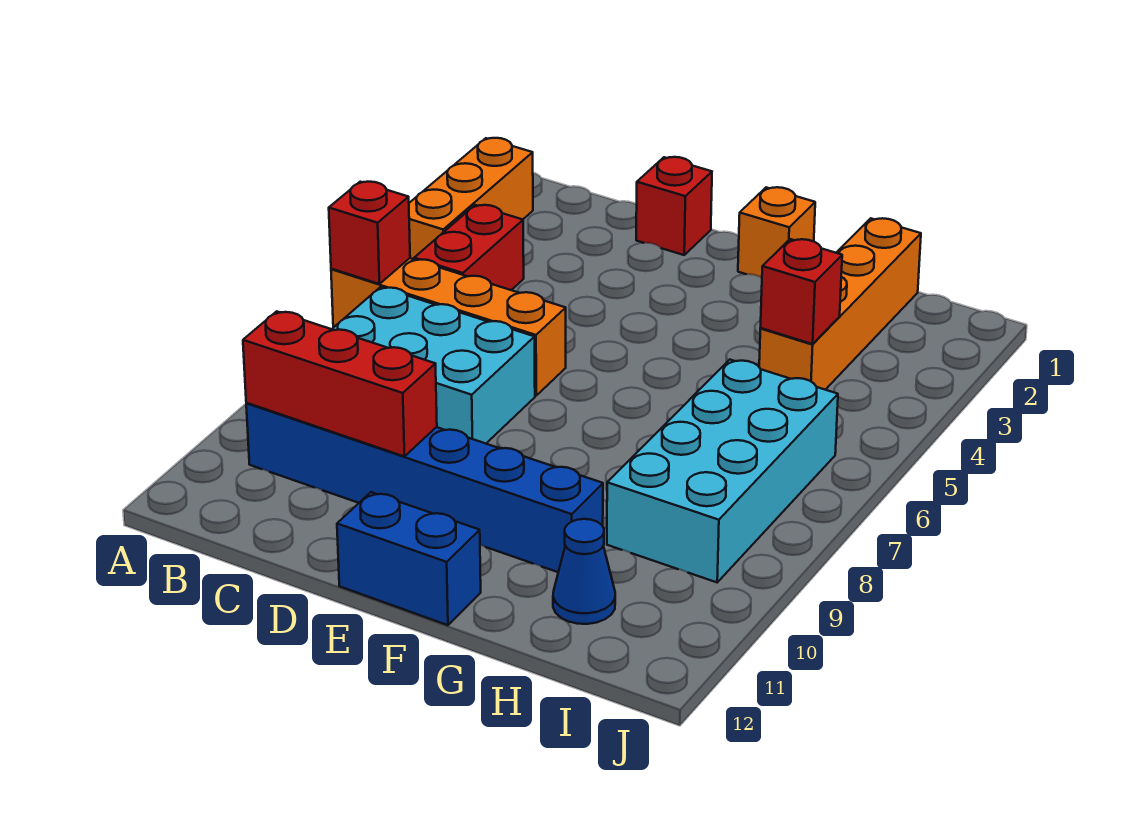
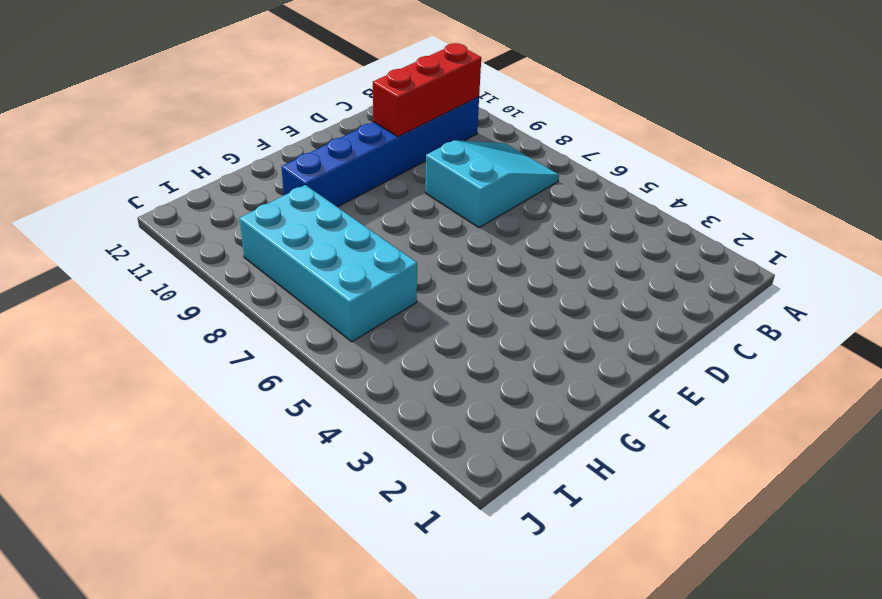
cyan slope B7:D8 level 1 top D -> cyan brick B7:D8 level 1
none -> orange brick A2:A4 level 1
none -> orange brick A6:D6 level 1
none -> red brick B4:B5 level 1

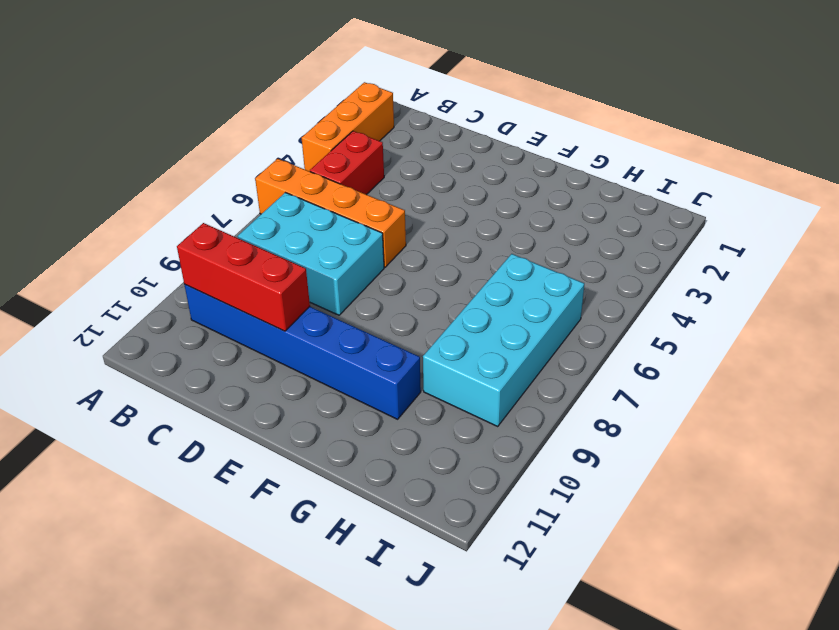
none -> red brick D1 level 1
none -> blue brick E12:F12 level 1
none -> orange brick F1 level 1

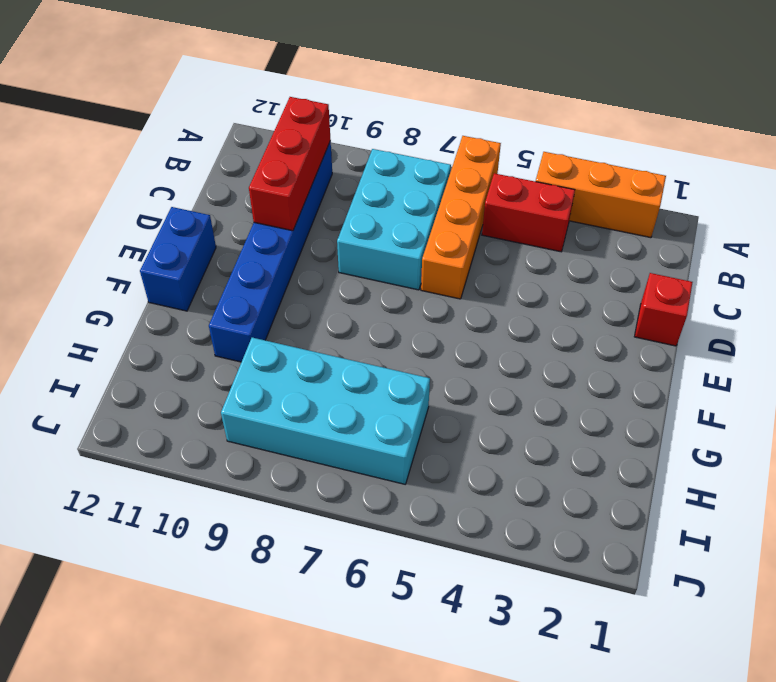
none -> orange brick F1 level 1
none -> orange brick H1:H4 level 1
none -> blue cone H11 level 1

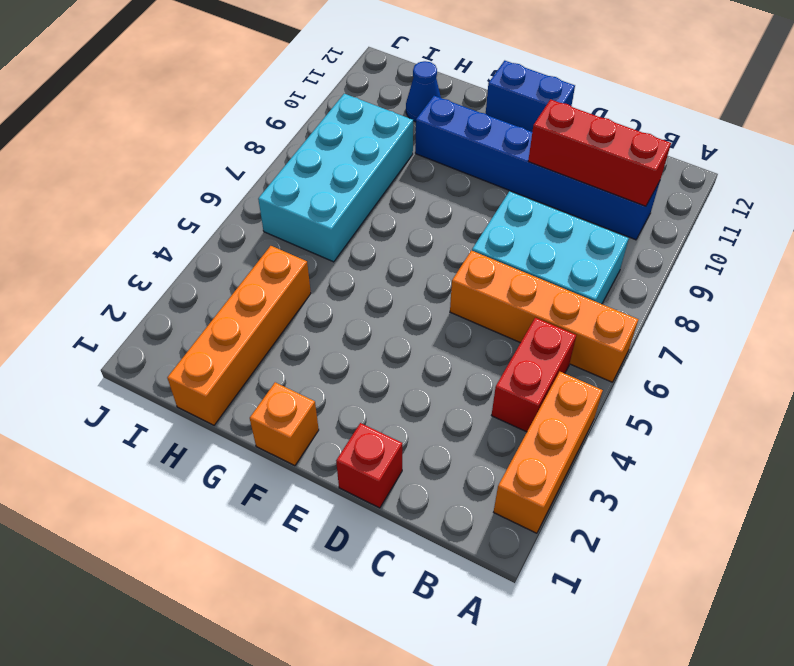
none -> red brick A6 level 2
none -> red brick H4 level 2

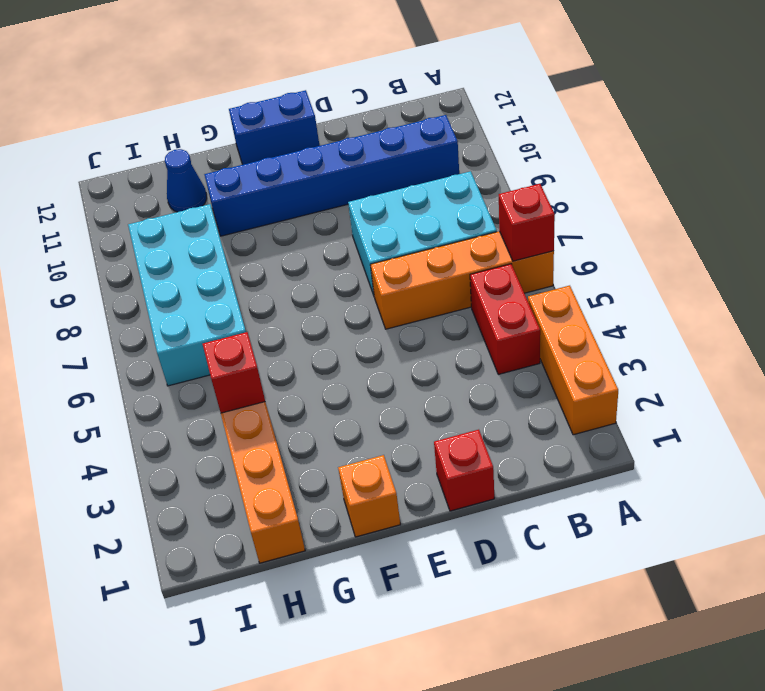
none -> red brick B10:D10 level 2

